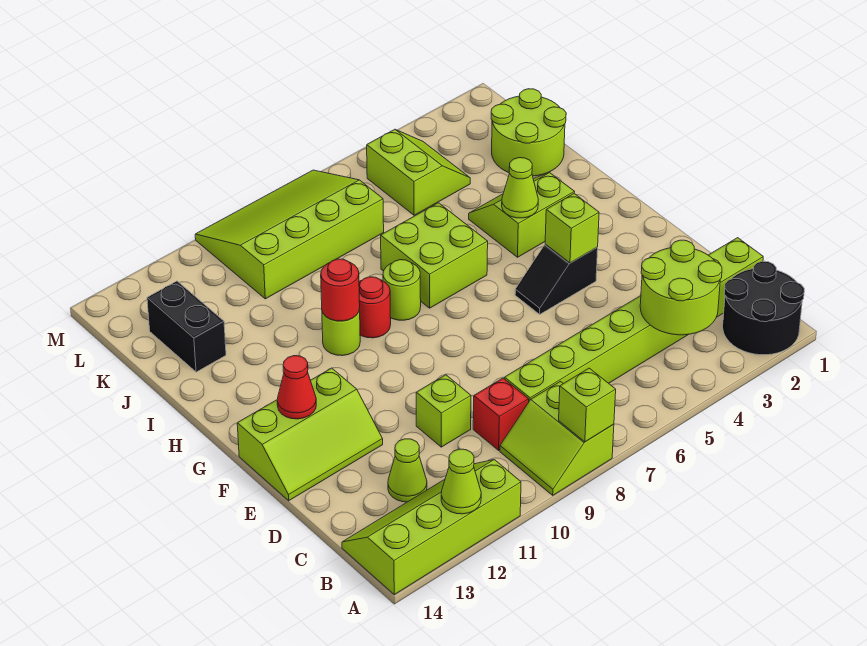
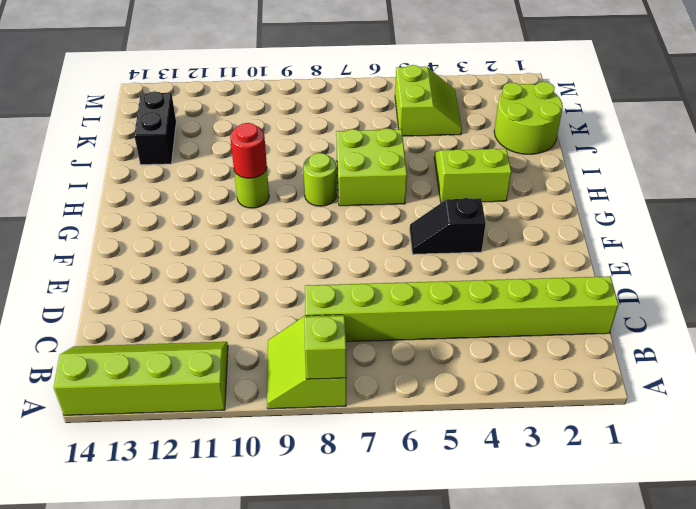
none -> black round brick A1:B2 level 1
none -> red brick C9 level 1
none -> lime cone C12 level 1

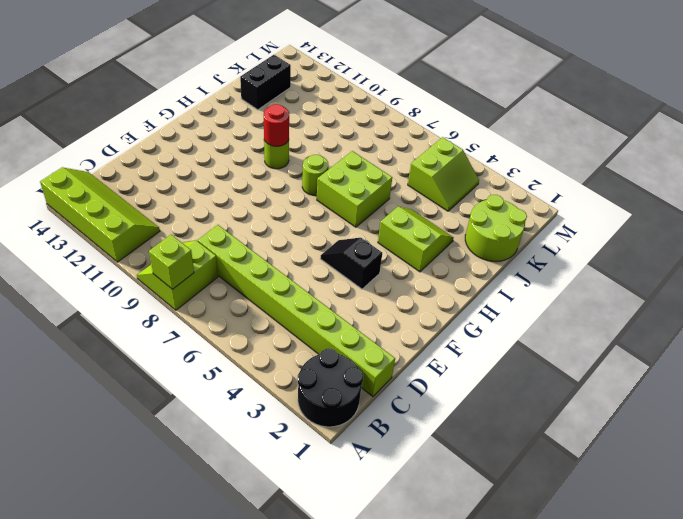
none -> red brick C9 level 1
none -> lime cone C12 level 1
none -> lime brick D10 level 1

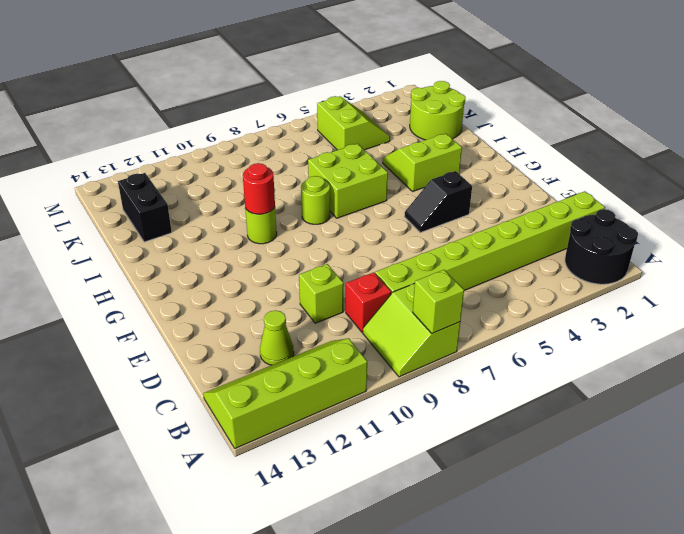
none -> lime slope E12:F14 level 1 top F
none -> red round brick H9 level 1
none -> lime slope K7:M10 level 1 top K

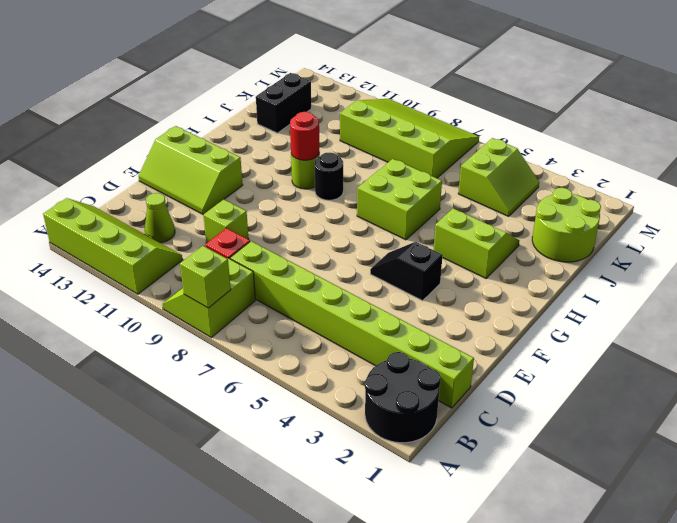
black round brick H9 level 1 -> red round brick H9 level 1
none -> lime round brick H8 level 1
none -> lime cone A12 level 2
none -> lime round brick B3:C4 level 2

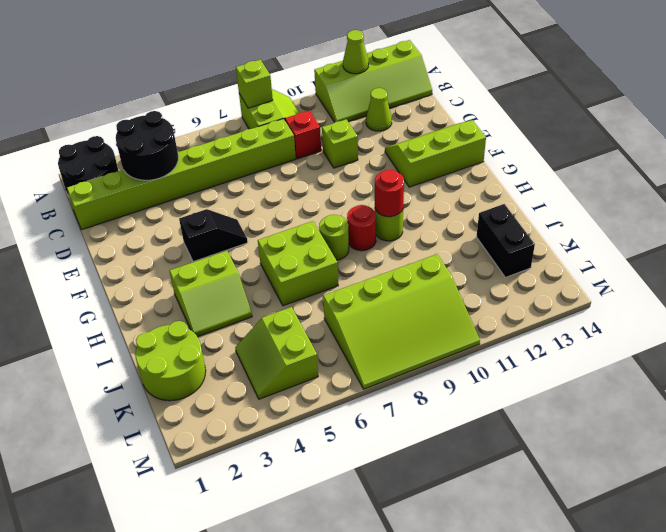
black round brick B3:C4 level 2 -> lime round brick B3:C4 level 2
none -> lime brick F4 level 2
none -> red cone F13 level 2
none -> lime cone H4 level 2

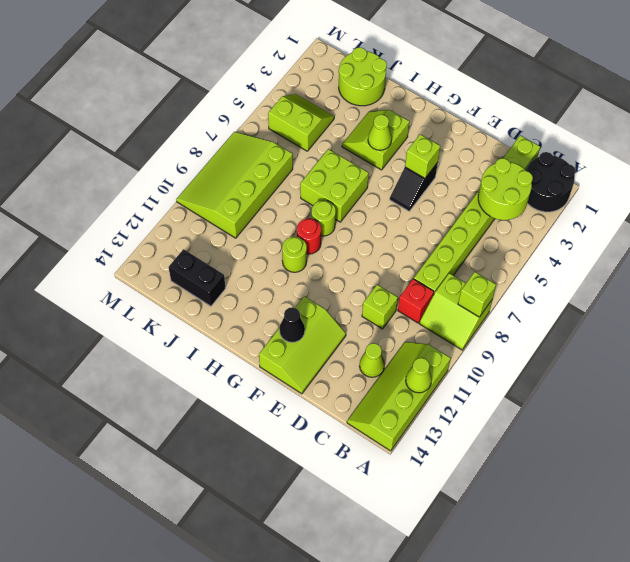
black cone F13 level 2 -> red cone F13 level 2
none -> red round brick H10 level 2

